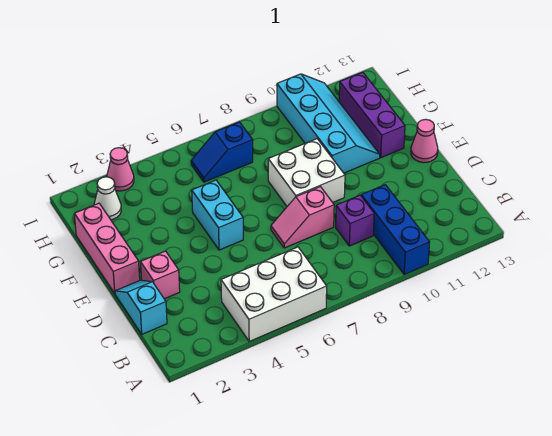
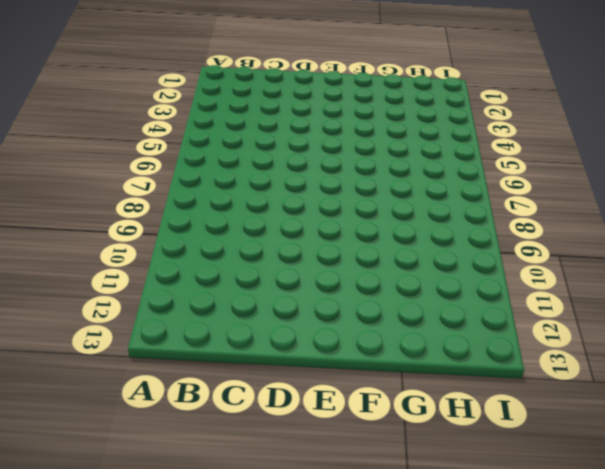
none -> white brick A4:B6 level 1
none -> blue brick A10:C10 level 1
none -> cyan slope C1:D1 level 1 top C

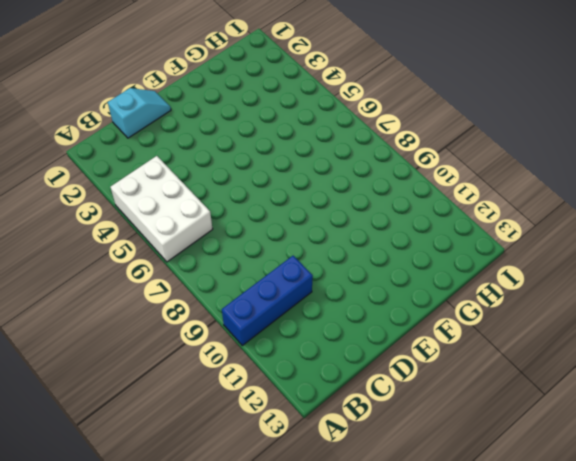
none -> purple brick C9 level 1
none -> pink brick D2 level 1
none -> pink slope D7:D8 level 1 top 8

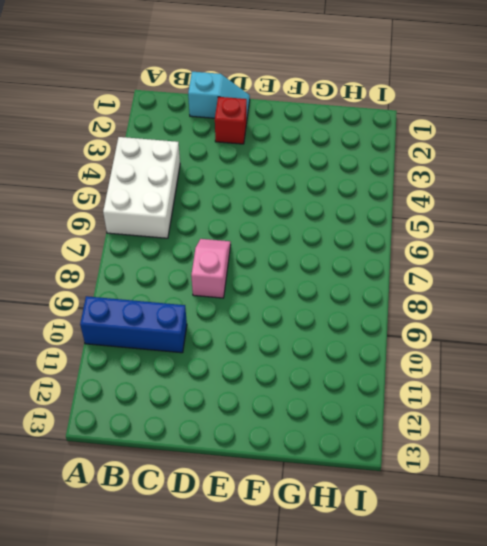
red brick D2 level 1 -> pink brick D2 level 1
none -> purple brick C9 level 1
none -> pink brick E1:G1 level 1
none -> cyan brick E5:F5 level 1

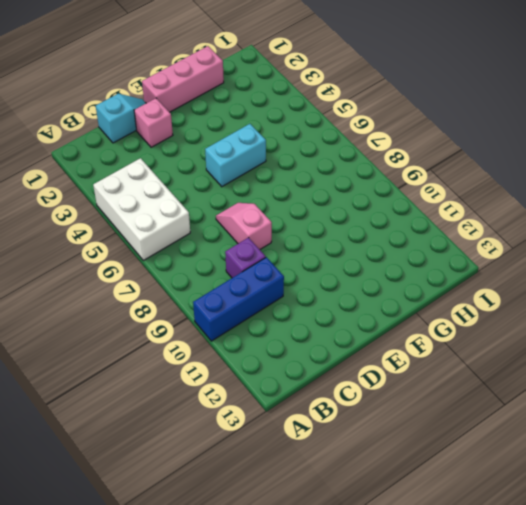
none -> white brick E8:F9 level 1
none -> pink cone E13 level 1
none -> cyan slope F10:I11 level 1 top 10

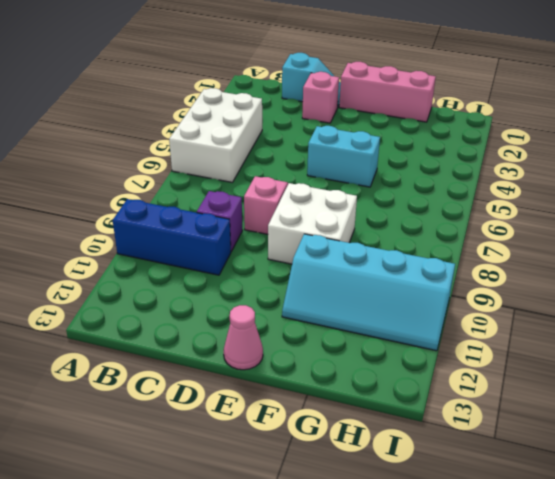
none -> purple brick F12:H12 level 1
none -> white cone H2 level 1
none -> blue slope H6:H7 level 1 top 7

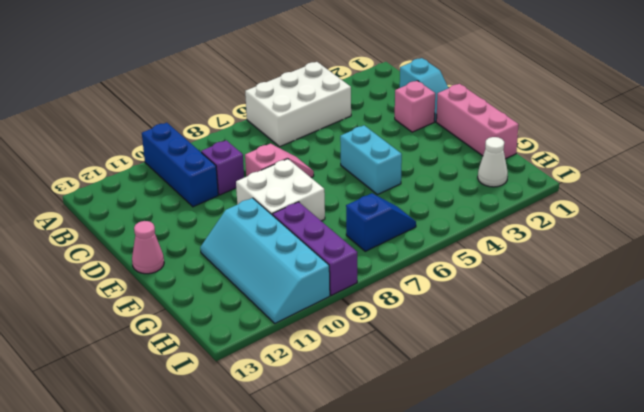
purple brick G9:I9 level 1 -> purple brick F12:H12 level 1
none -> pink cone I3 level 1

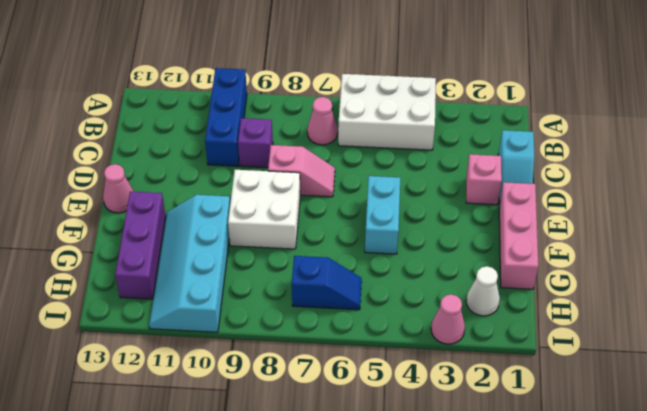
pink cone B7 level 1 -> none

